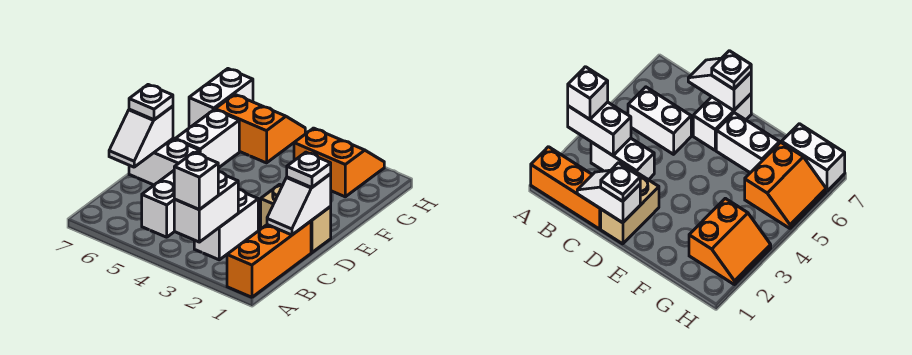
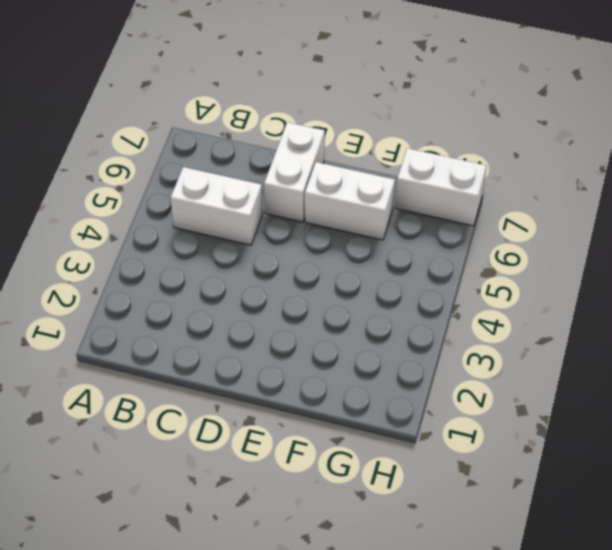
none -> orange brick A1:C1 level 1
none -> white brick B3:C3 level 1
none -> tan brick D1:D2 level 1

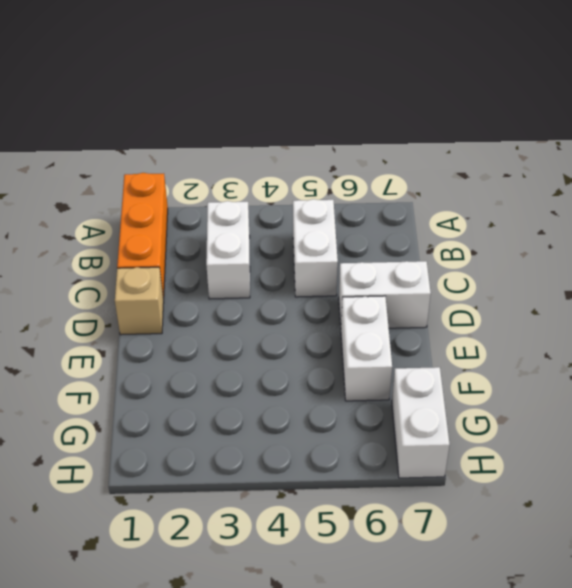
tan brick D1 level 1 -> tan brick D1:D2 level 1
none -> orange slope G2:H3 level 1 top G
none -> orange slope G5:H6 level 1 top G
none -> white brick A3:B3 level 2

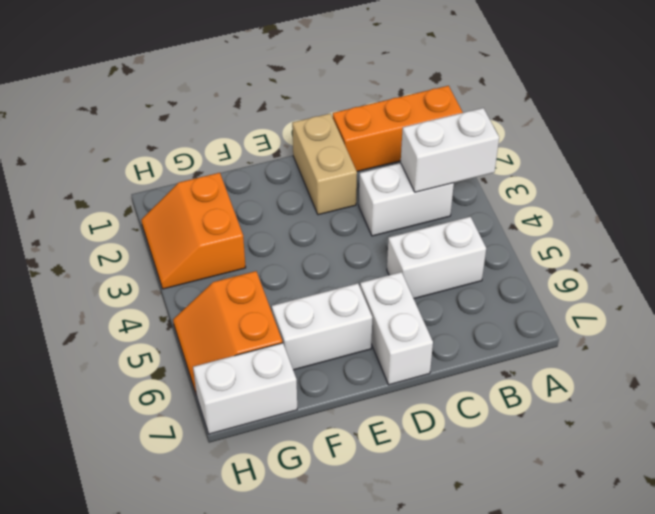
none -> white slope C1:D1 level 2 top D
none -> white slope C7:D7 level 2 top D
none -> white brick A3 level 3

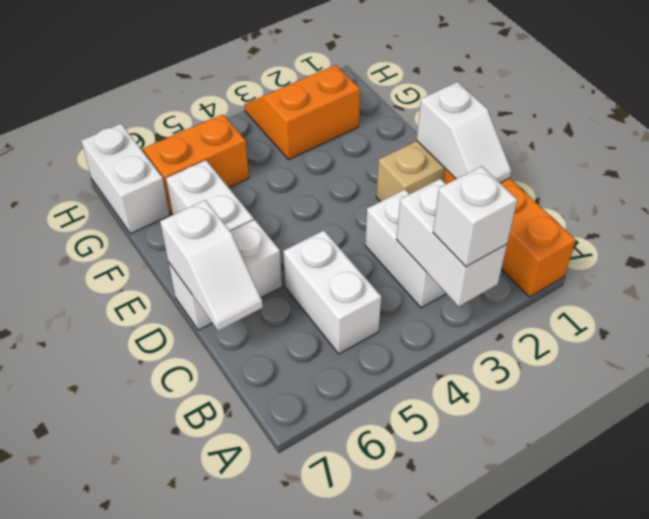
none -> white plate D1 level 3
none -> white plate D7 level 3

